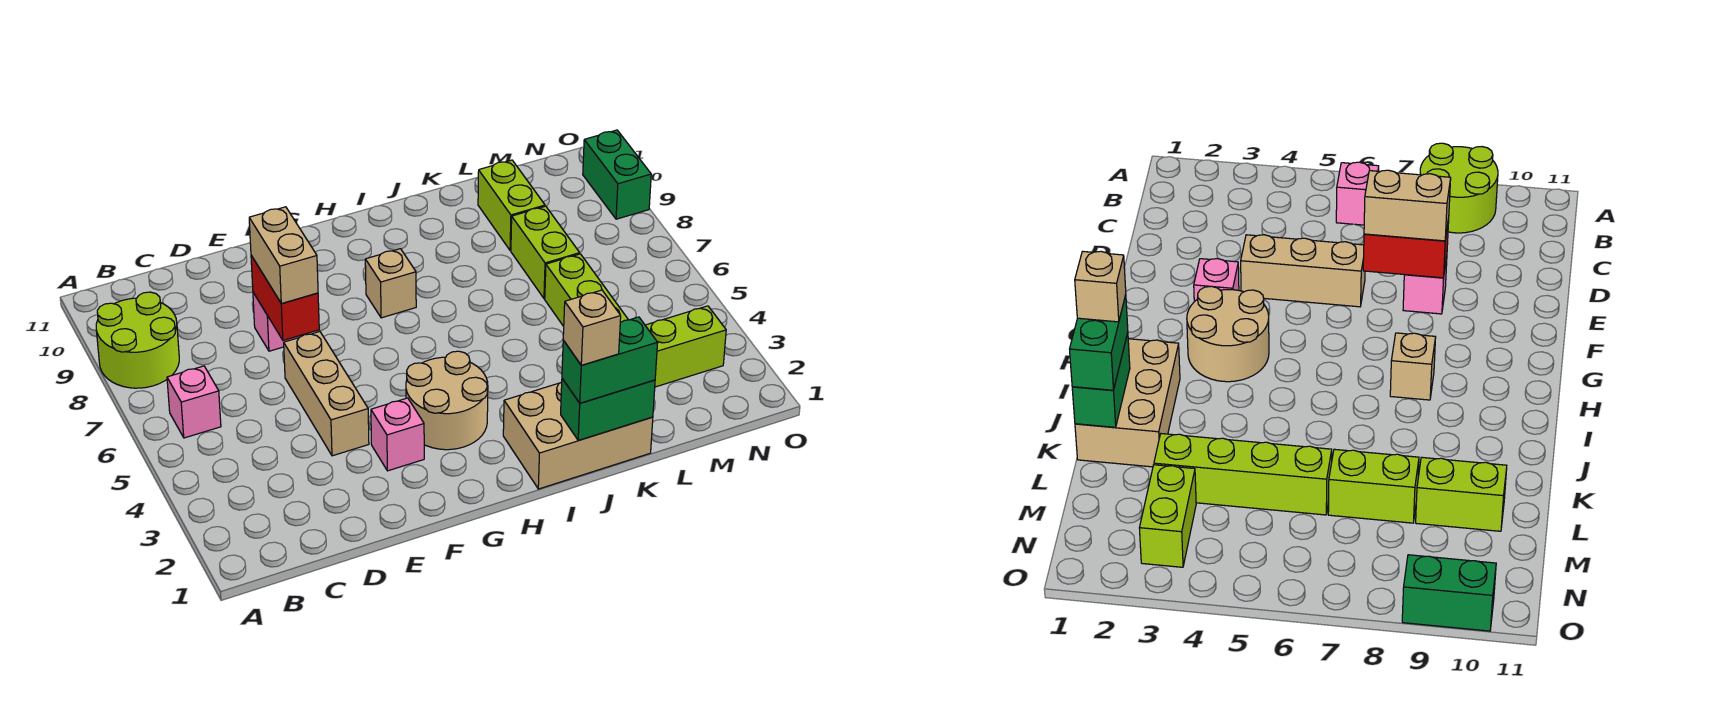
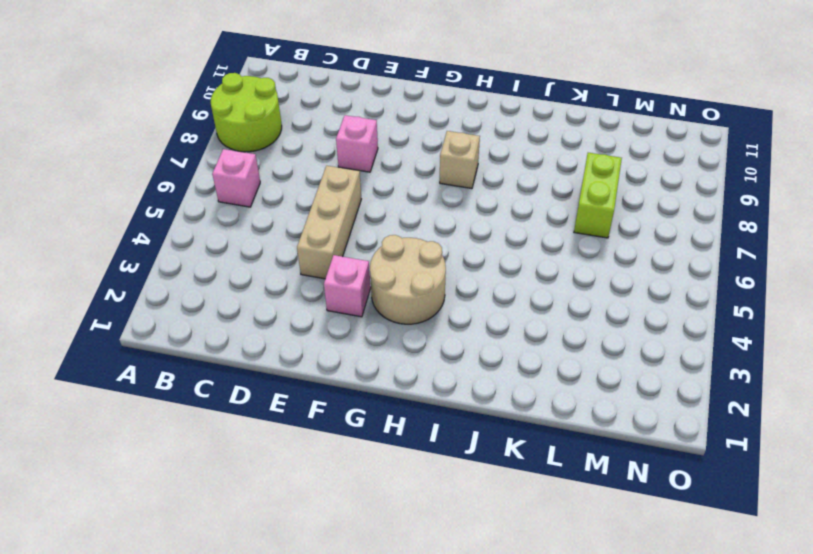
none -> tan brick I1:K2 level 1
none -> lime brick L3:L6 level 1
none -> lime brick L9:L10 level 1

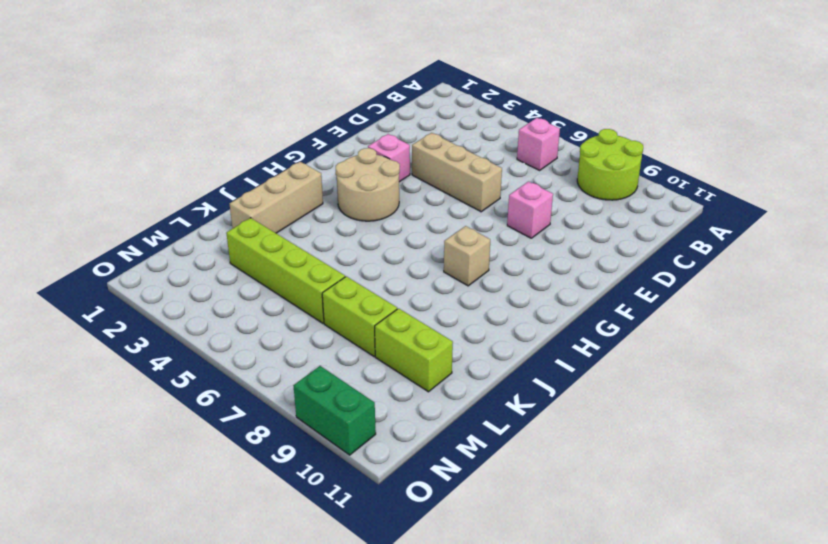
tan brick I2:K2 level 1 -> tan brick I1:K2 level 1
none -> lime brick M3:N3 level 1
none -> red brick E7:E8 level 2
none -> green brick J1:K1 level 2

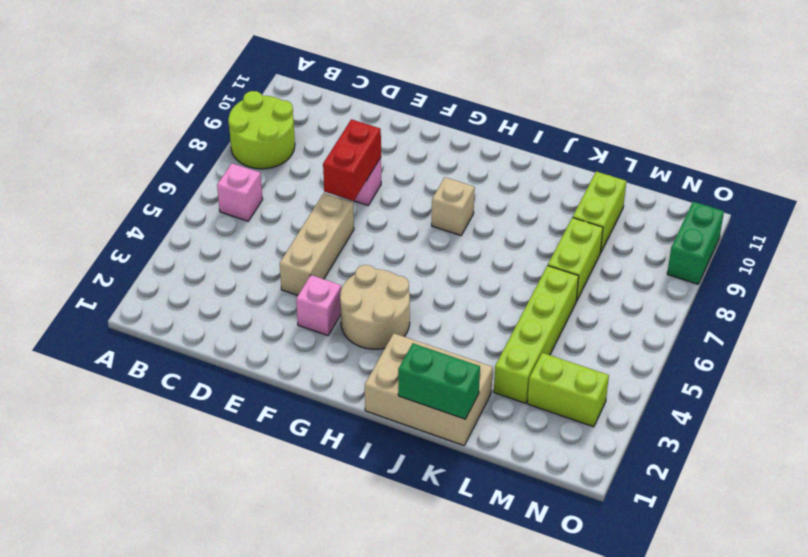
none -> tan brick E7:E8 level 3
none -> green brick J1:K1 level 3
none -> tan brick J1 level 4

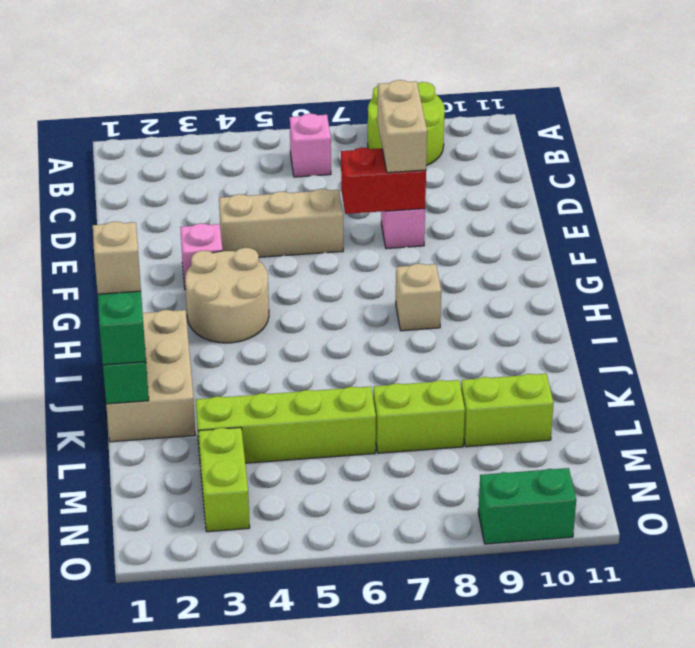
tan brick D8:E8 level 3 -> tan brick E7:E8 level 3

